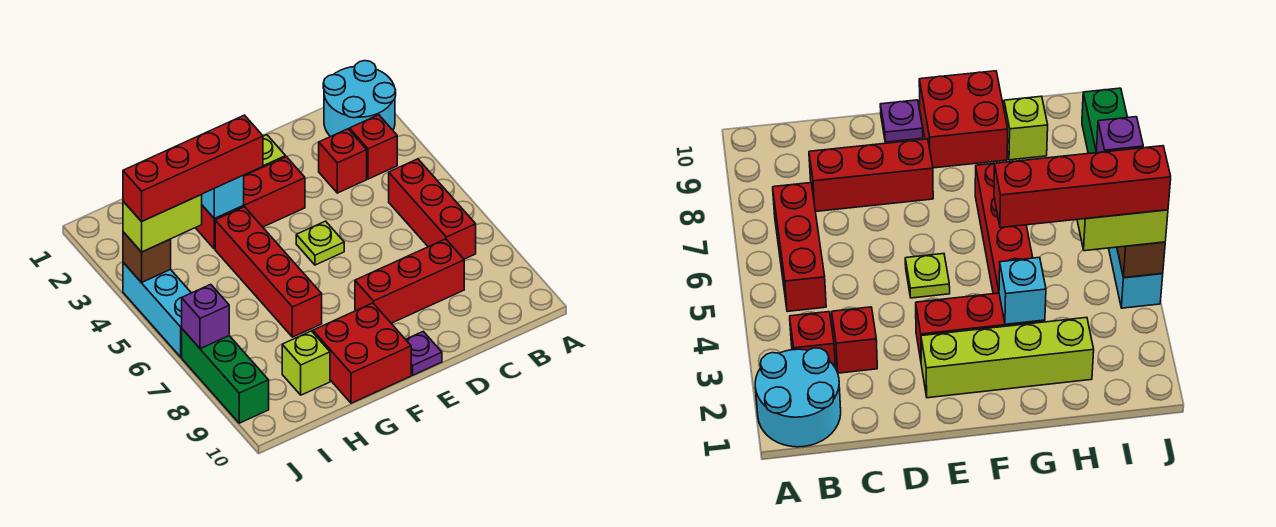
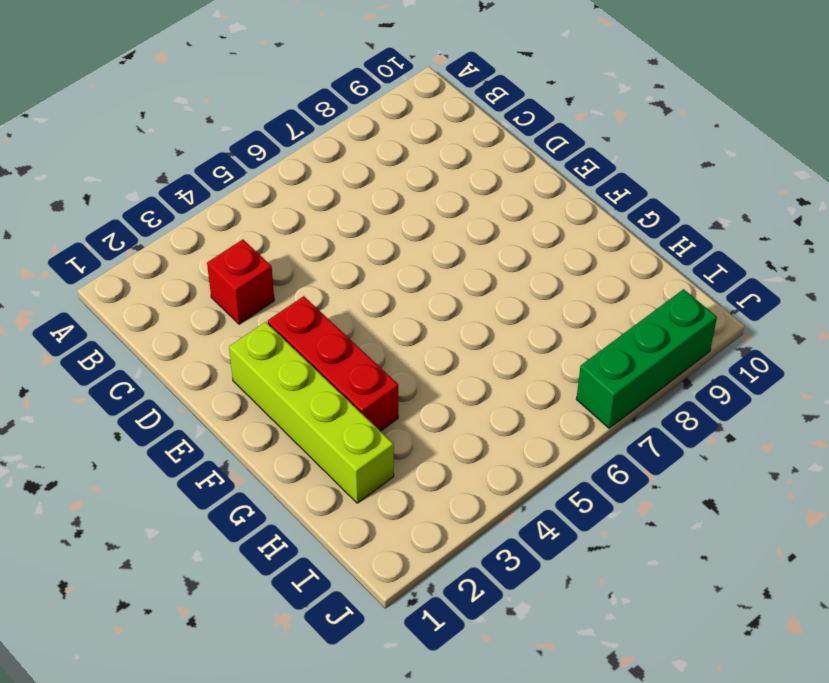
none -> cyan round brick A1:B2 level 1
none -> red brick B3 level 1
none -> red brick B5:B7 level 1

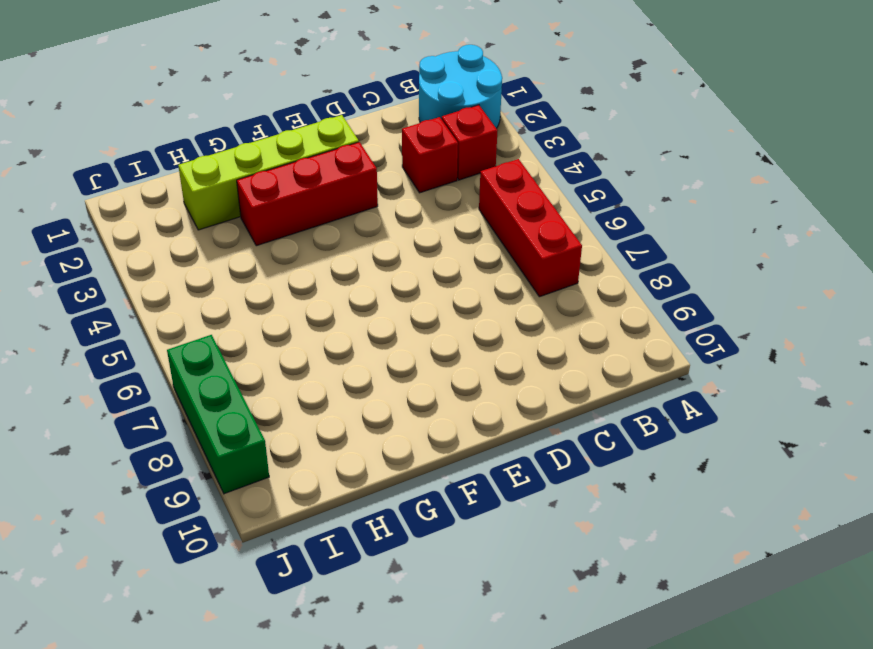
none -> red brick C8:E8 level 1
none -> lime plate E5 level 1
none -> purple plate E10 level 1

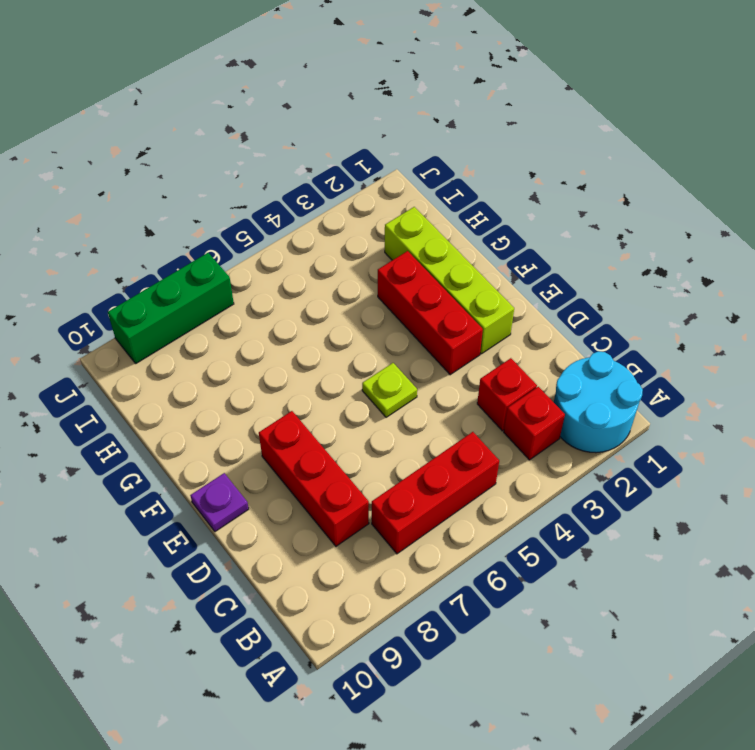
none -> red brick F9:G10 level 1
none -> red brick G4:G7 level 1
none -> lime brick H9 level 1

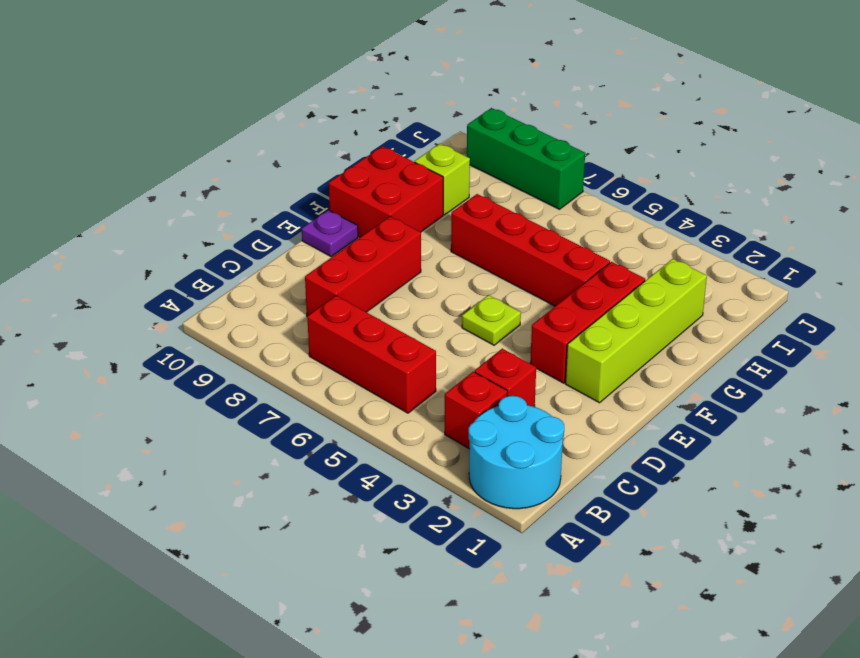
none -> cyan brick J4:J6 level 1
none -> cyan brick G3 level 2
none -> brown brick J4 level 2

